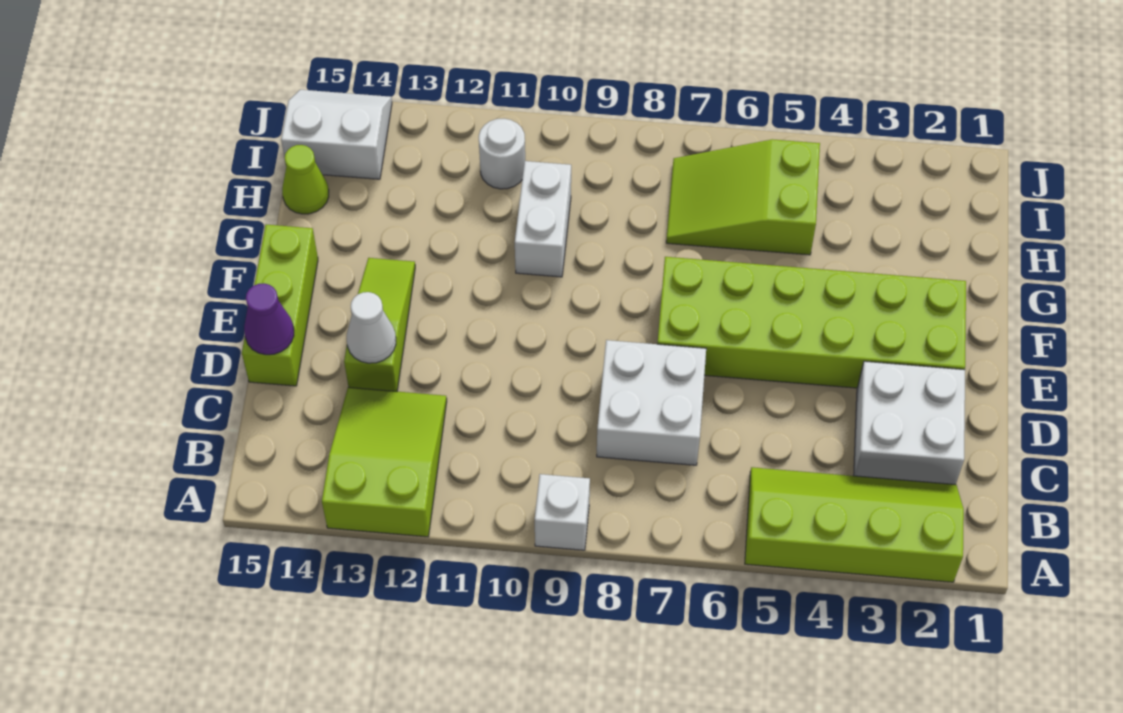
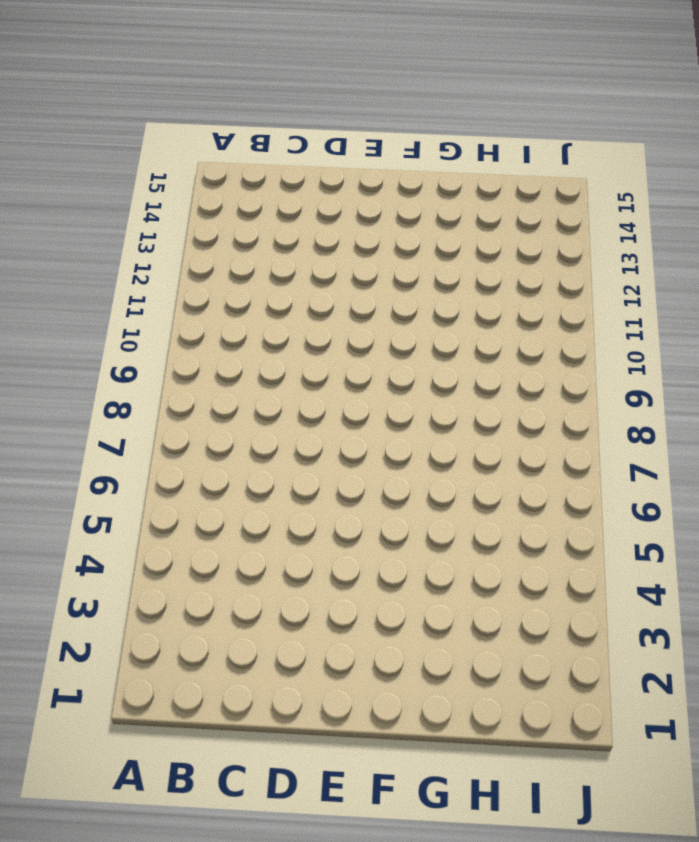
none -> lime slope A2:B5 level 1 top A
none -> white brick A9 level 1
none -> lime slope A12:C13 level 1 top A

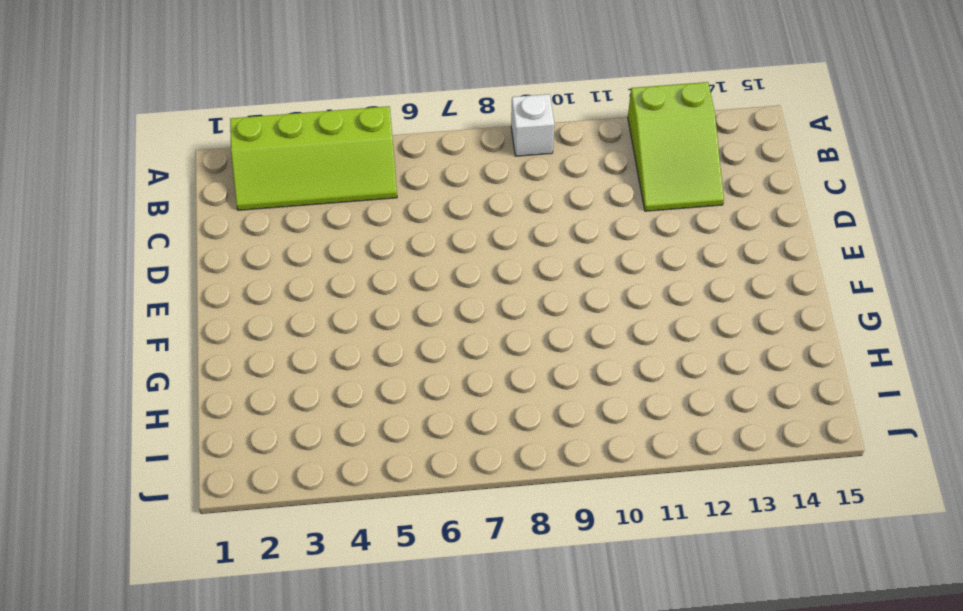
none -> white brick C2:D3 level 1
none -> white brick C7:D8 level 1
none -> lime slope D13:F13 level 1 top D

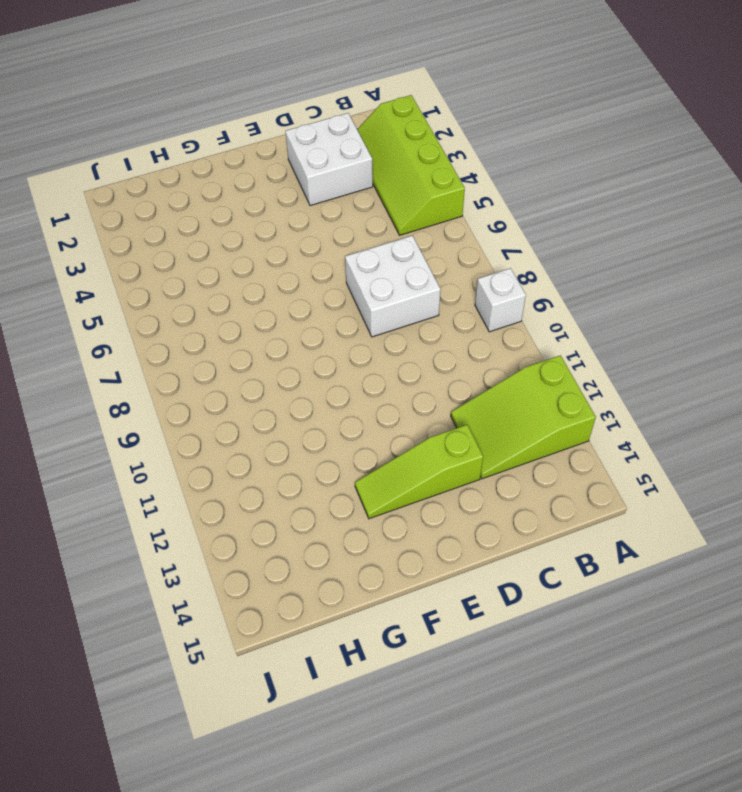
none -> lime brick D15:F15 level 1
none -> lime brick E2:F7 level 1
none -> white brick G10:H10 level 1

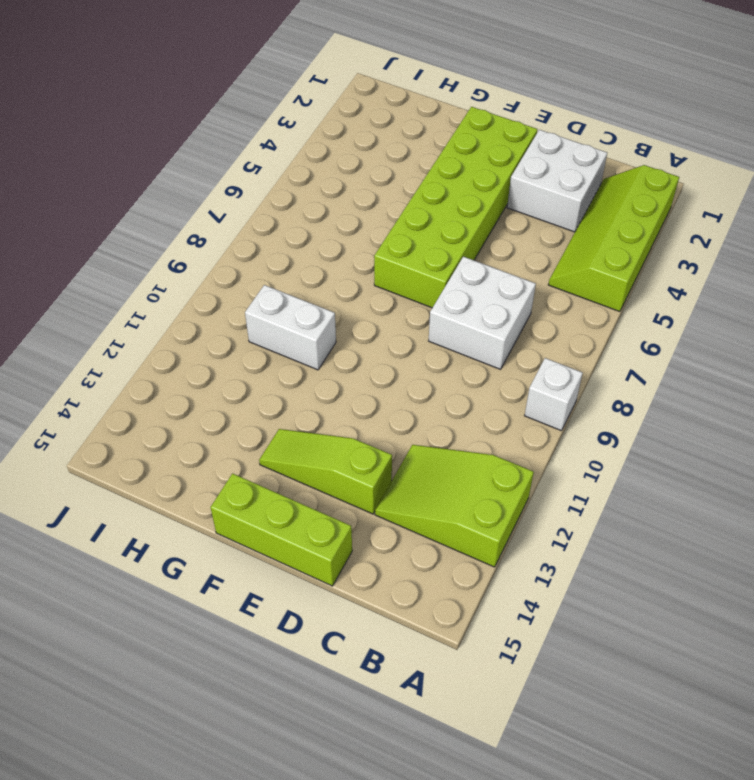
none -> lime slope H5:I7 level 1 top 5
none -> lime cone H15 level 1
none -> white round brick I11 level 1

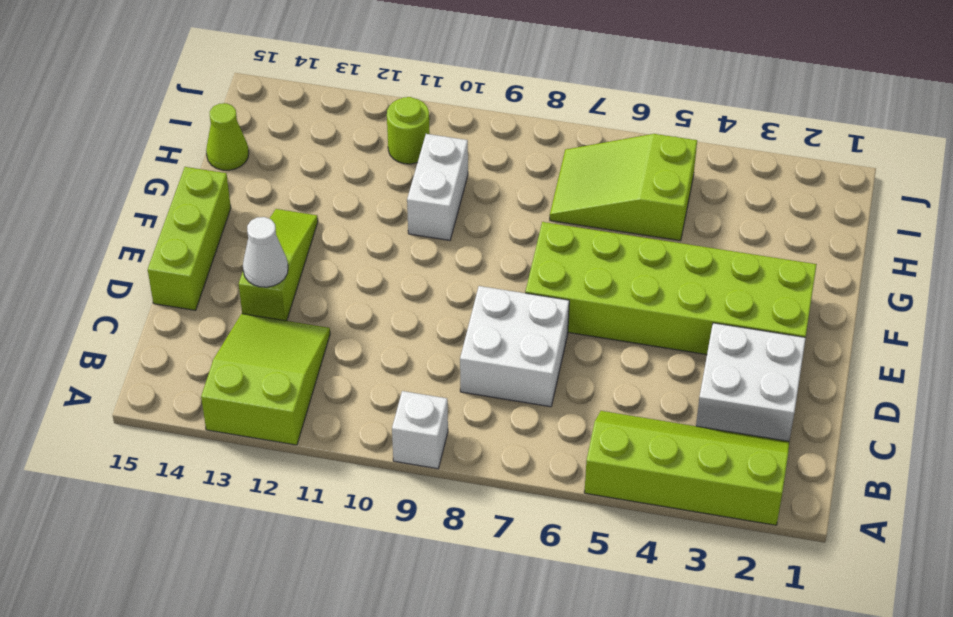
lime round brick I11 level 1 -> white round brick I11 level 1
none -> white slope I14:J15 level 1 top I
none -> purple cone D15 level 2

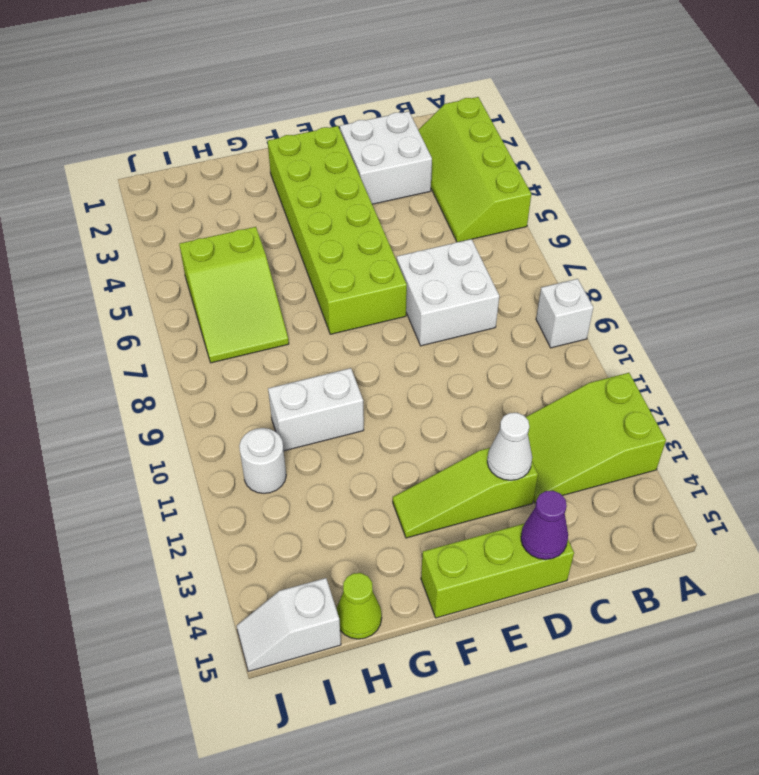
white slope I15:J15 level 1 top I -> white slope I14:J15 level 1 top I

